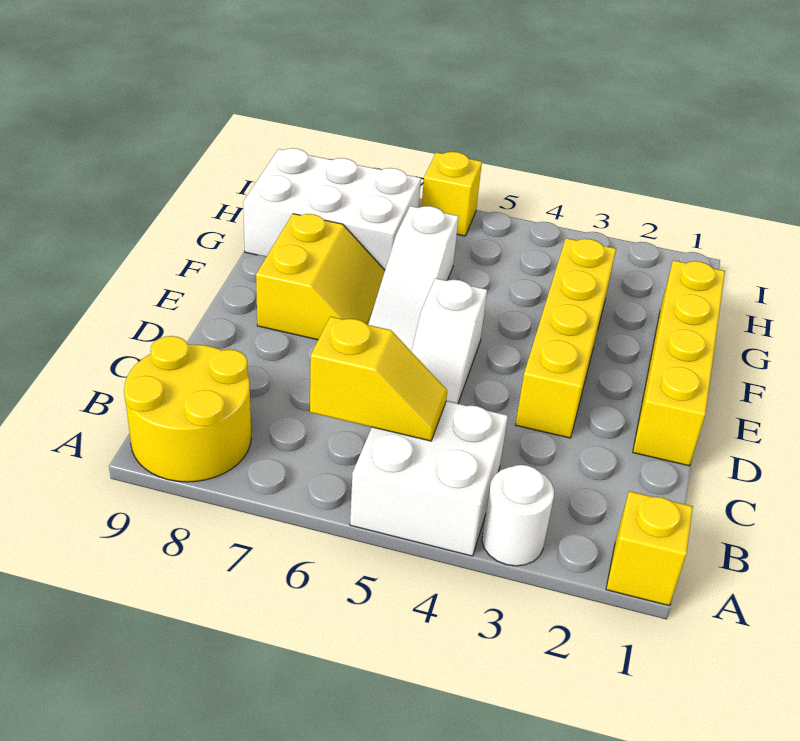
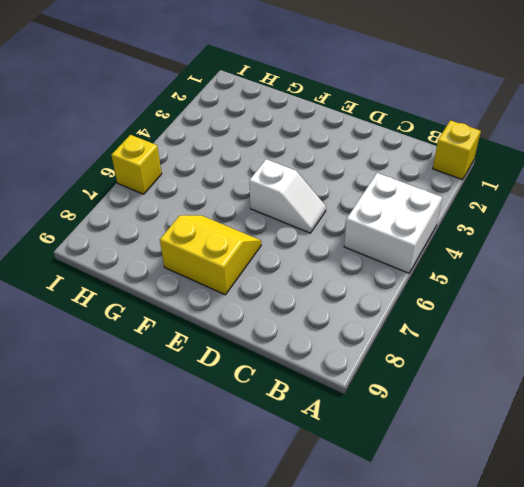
none -> white round brick A3 level 1
none -> yellow round brick A8:B9 level 1
none -> yellow brick D1:G1 level 1

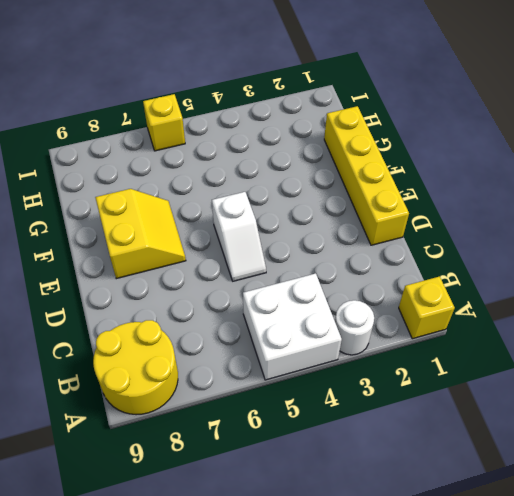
none -> yellow brick D3:G3 level 1
none -> white slope E6:G6 level 1 top G
none -> white brick G7:H9 level 1

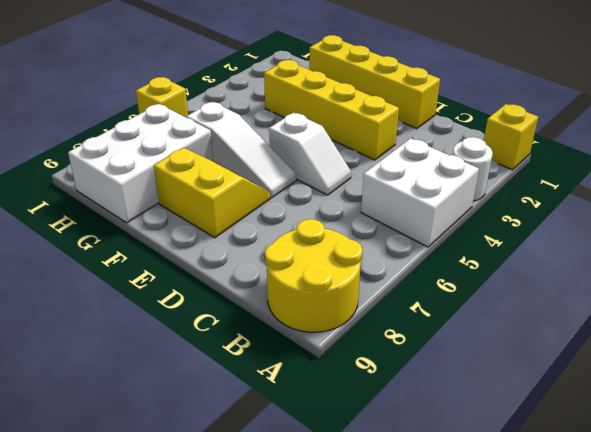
none -> yellow slope B5:B6 level 2 top 6

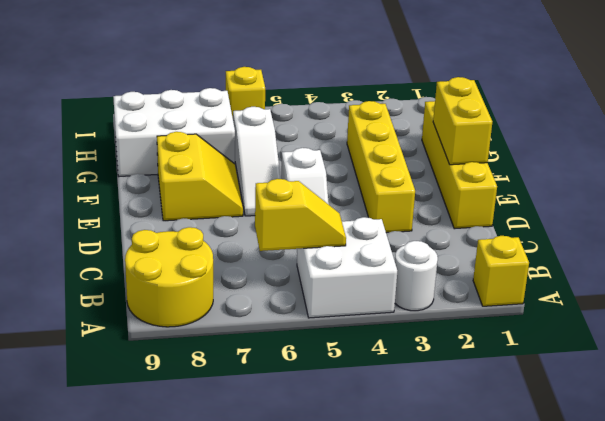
yellow brick E1:F1 level 2 -> none

